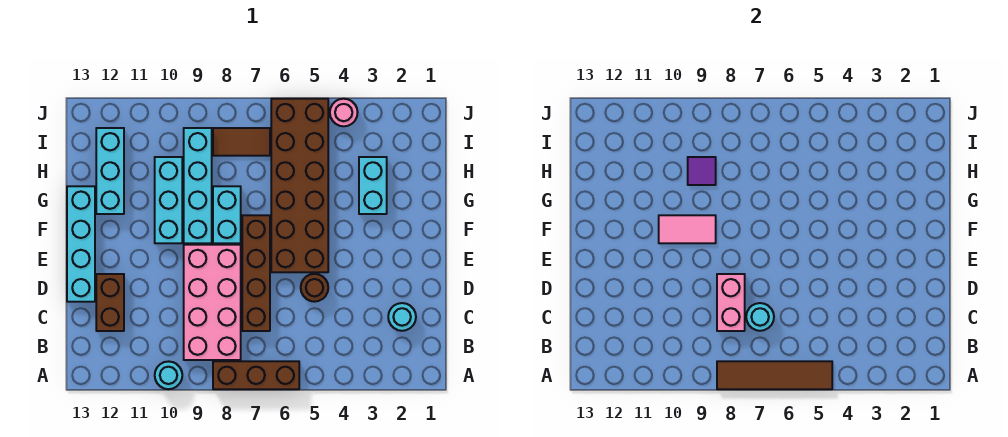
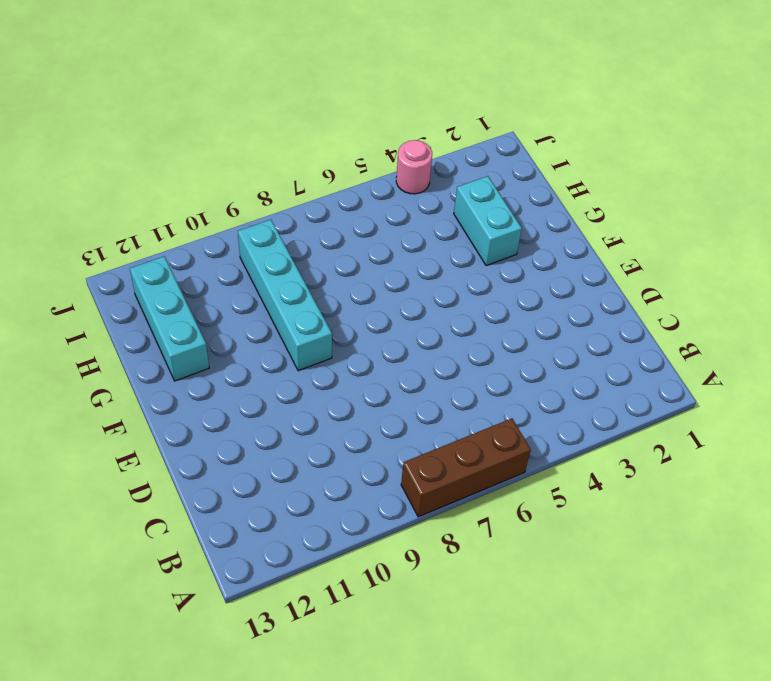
none -> cyan round brick A10 level 1
none -> pink brick B8:E9 level 1
none -> cyan round brick C2 level 1

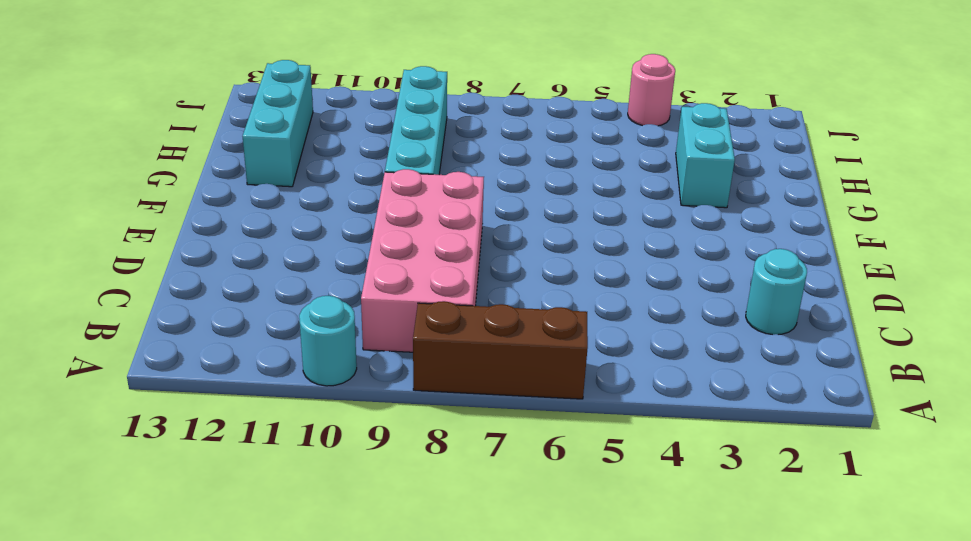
none -> brown brick C7:F7 level 1
none -> brown brick C12:D12 level 1
none -> brown round brick D5 level 1

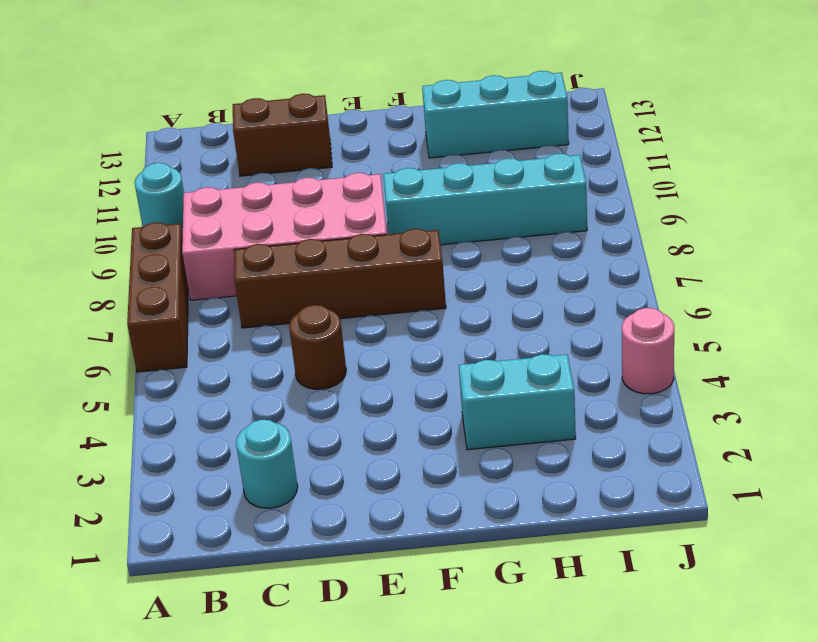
none -> cyan brick D13:G13 level 1
none -> brown brick E5:J6 level 1
none -> cyan brick F8:G8 level 1

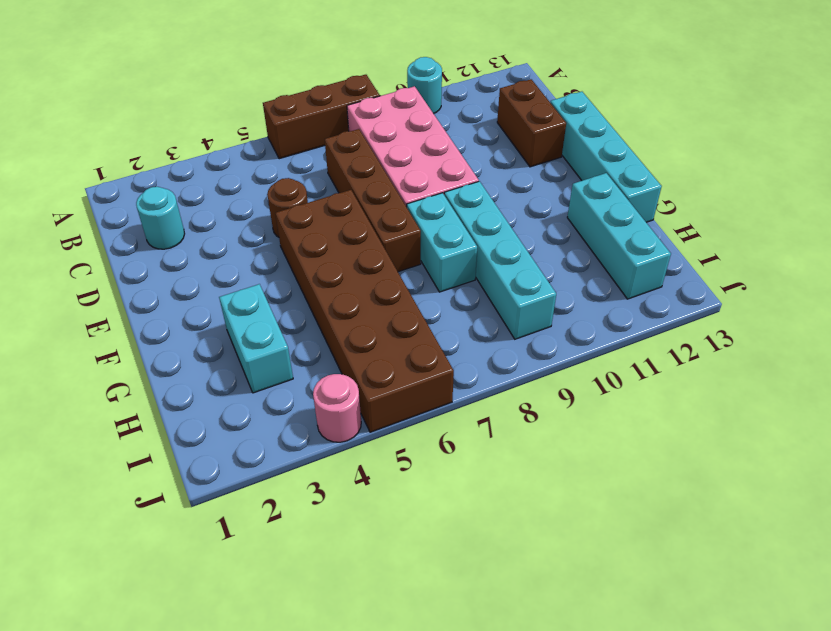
none -> cyan brick F10:H10 level 1
none -> brown tile I7:I8 level 1
none -> brown tile A5:A8 level 2

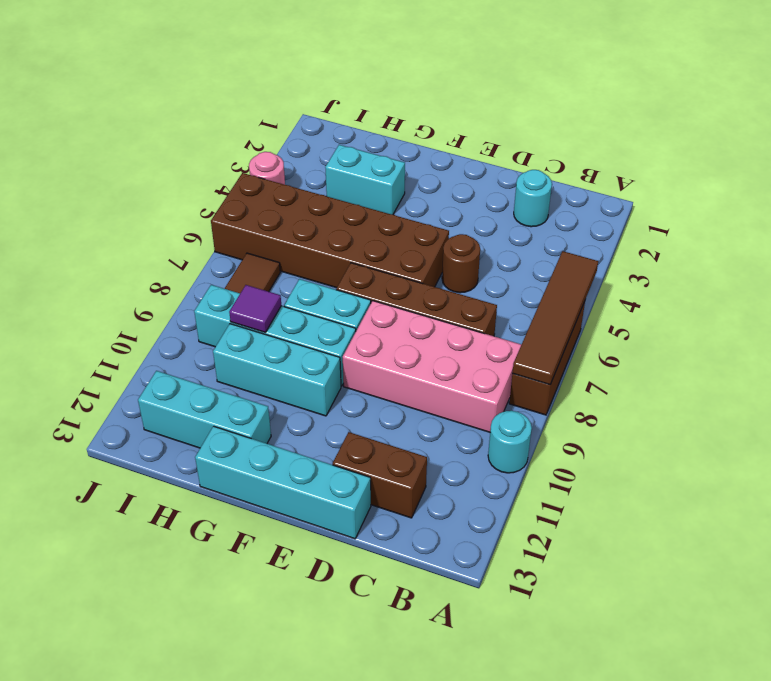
none -> cyan round brick C7 level 2
none -> pink brick C8:D8 level 2
none -> pink tile F9:F10 level 2

